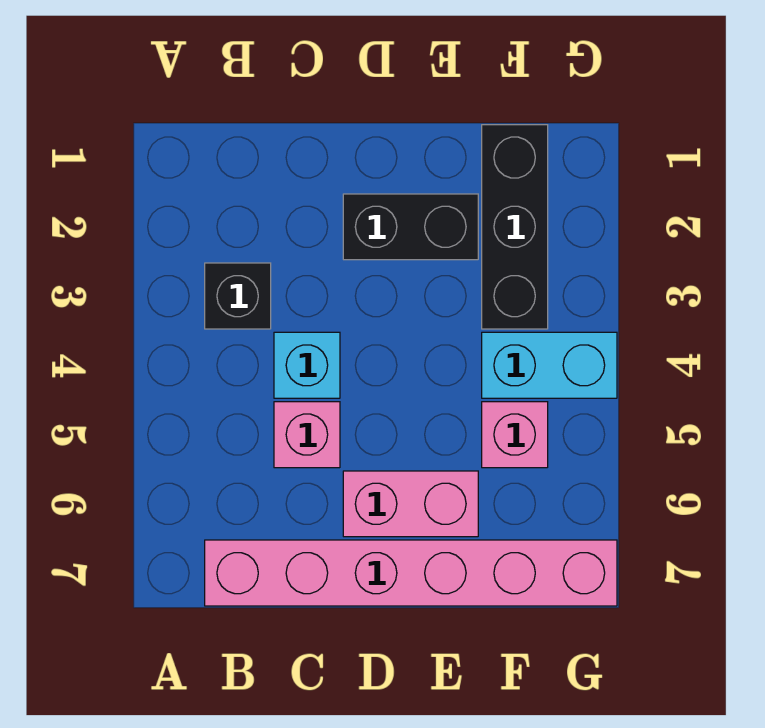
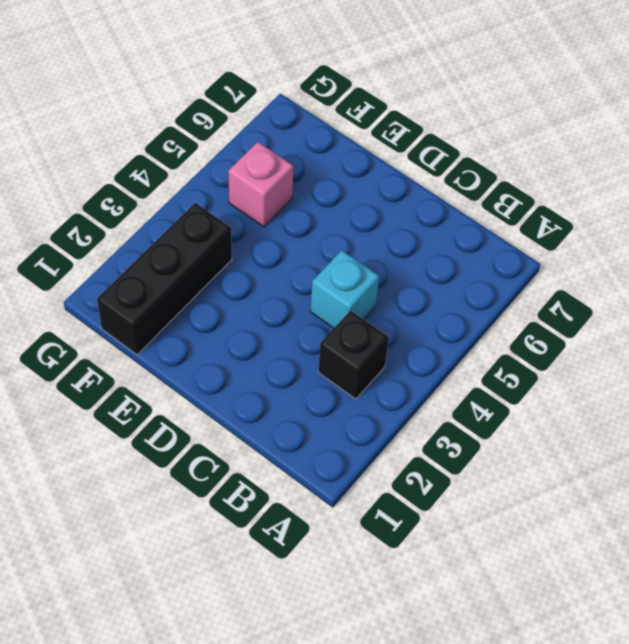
none -> pink brick B7:G7 level 1
none -> pink brick C5 level 1

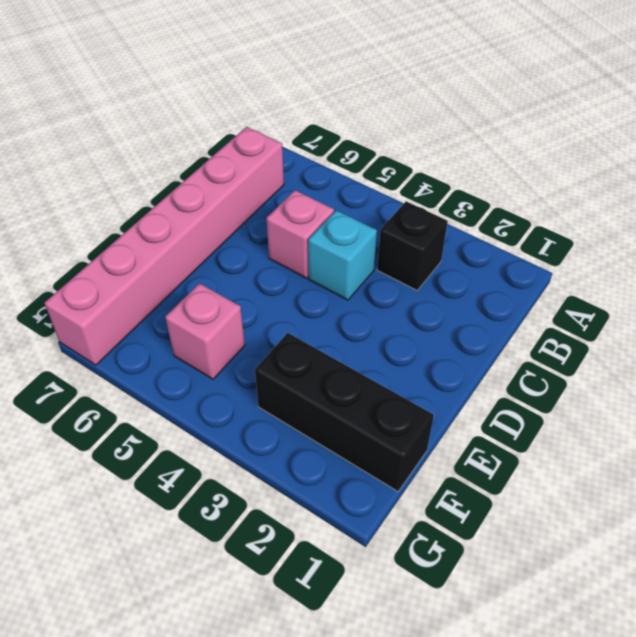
none -> black brick D2:E2 level 1
none -> pink brick D6:E6 level 1

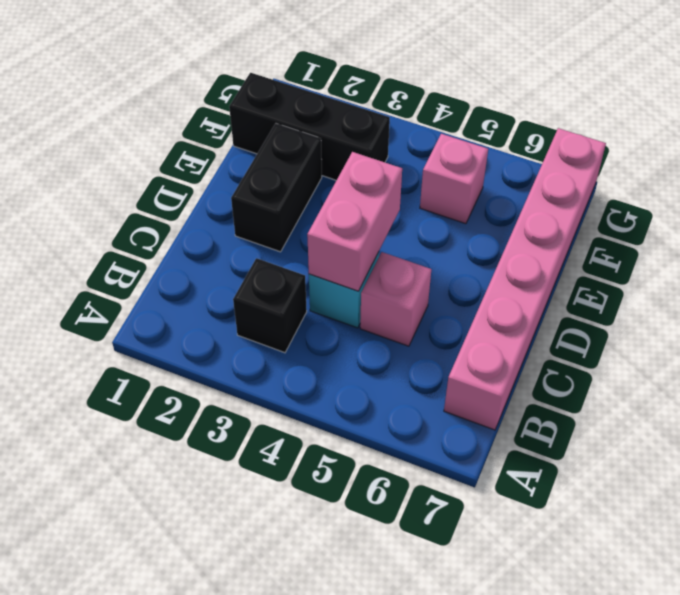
pink brick C4:D4 level 2 -> pink brick D6:E6 level 1
none -> cyan brick F4:G4 level 1

